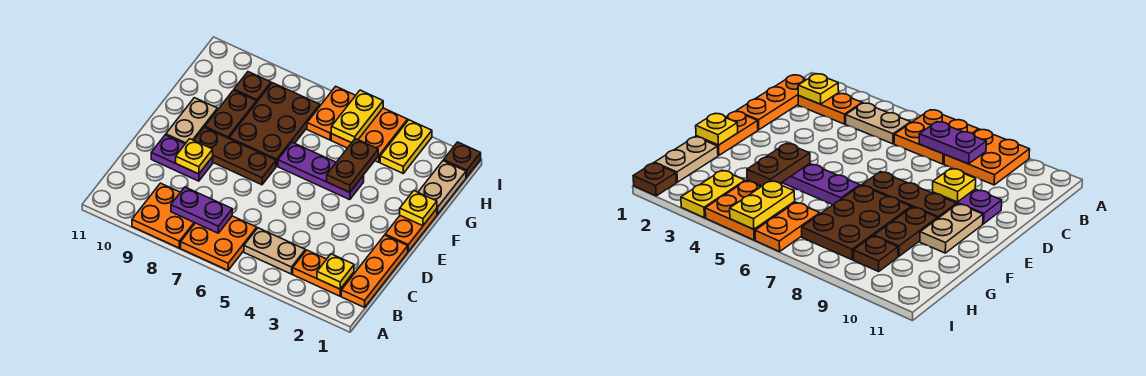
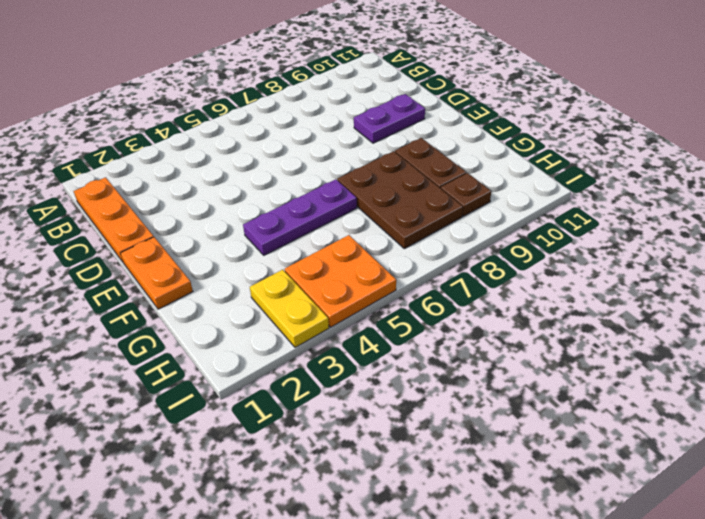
none -> orange plate A6:B7 level 1
none -> orange plate A8:B9 level 1
none -> orange plate B2:B3 level 1

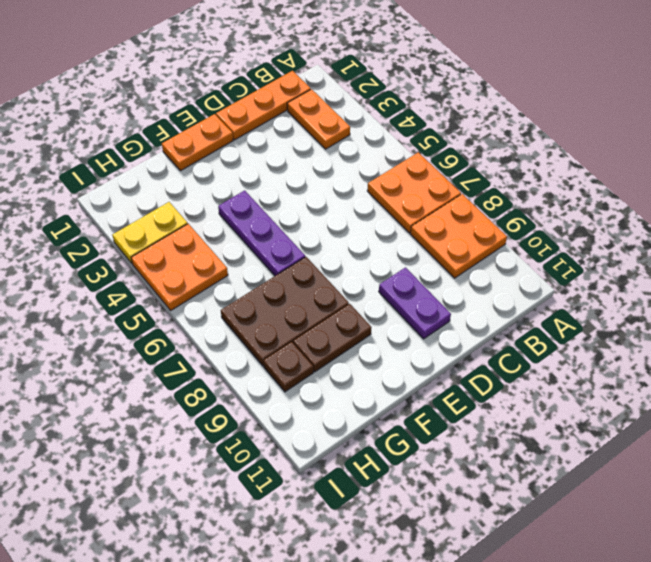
none -> tan plate B4:B5 level 1
none -> brown plate E7:E9 level 1
none -> tan plate E10:F10 level 1

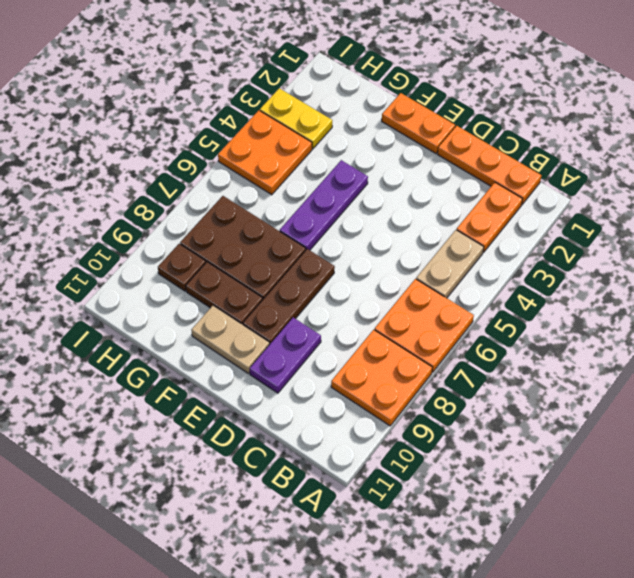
none -> tan plate G1:H1 level 1
none -> orange plate H6:I6 level 1
none -> brown plate I1 level 1

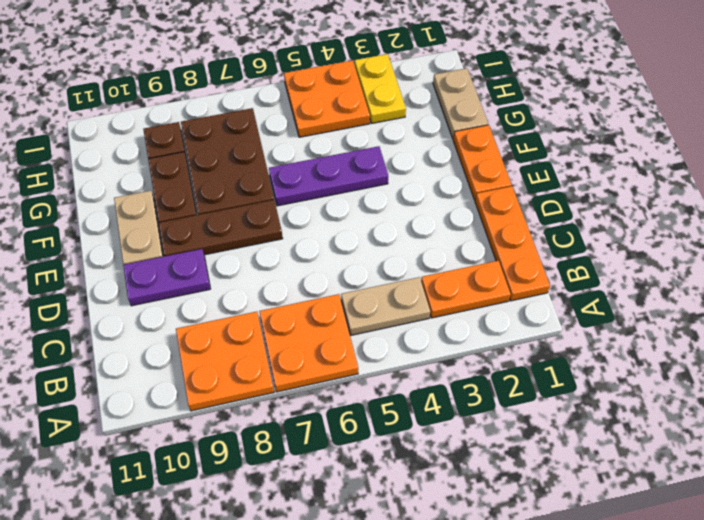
none -> orange plate H6:I6 level 1
none -> brown plate I1 level 1
none -> yellow plate B2 level 2

